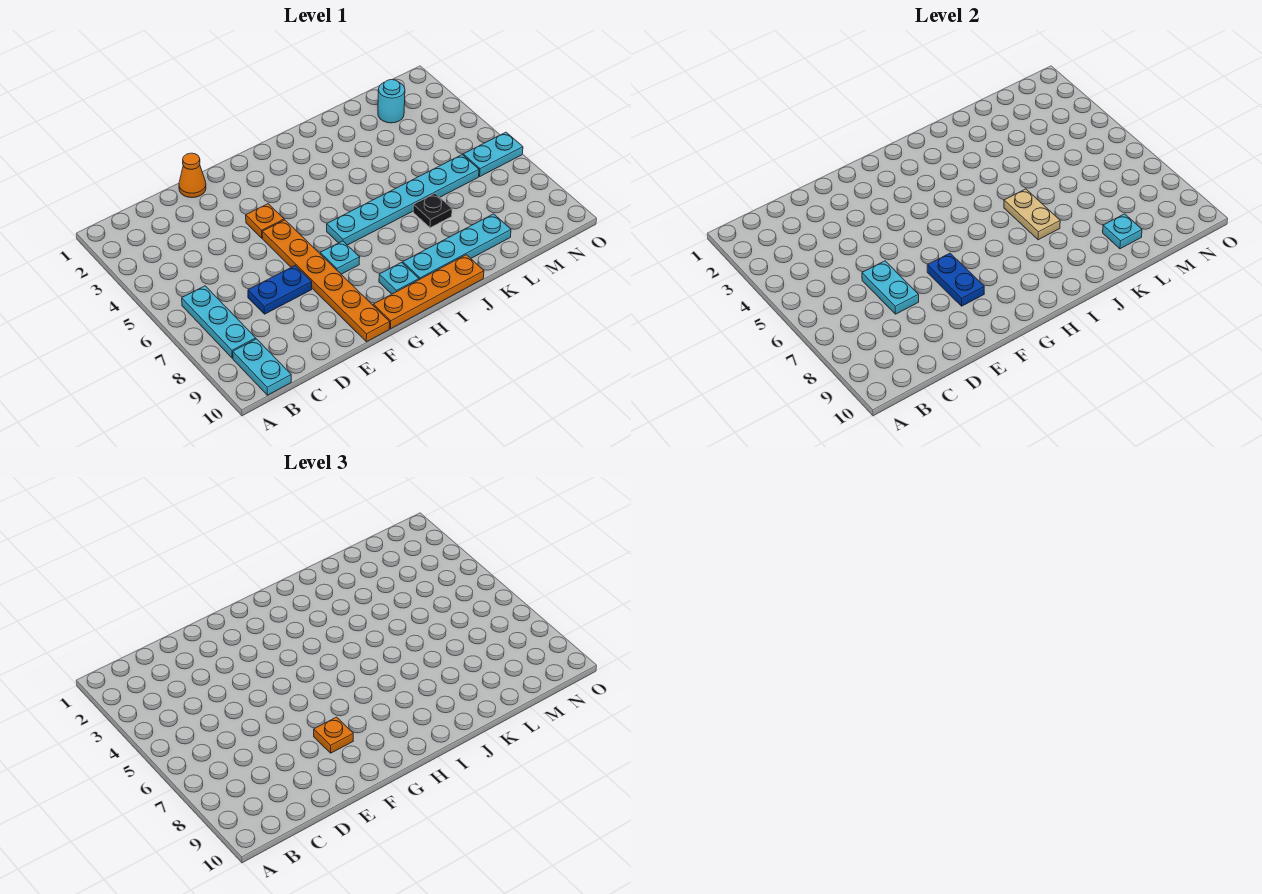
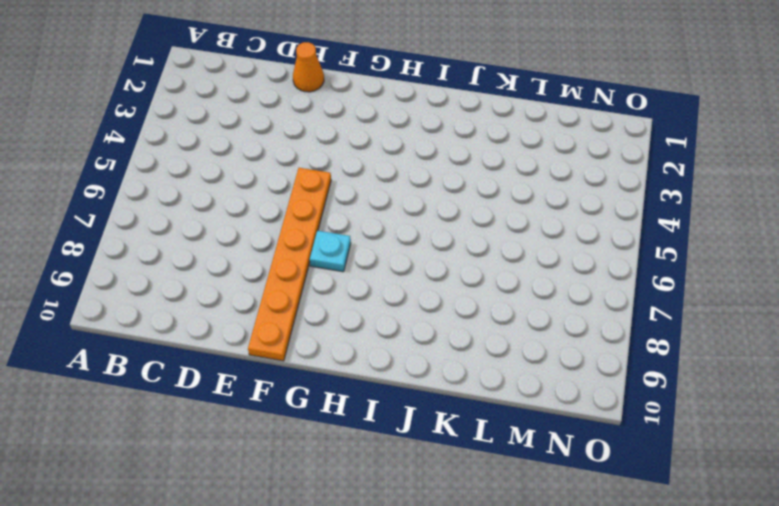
none -> cyan plate B6:B8 level 1
none -> cyan plate B9:B10 level 1
none -> blue plate D7:E7 level 1

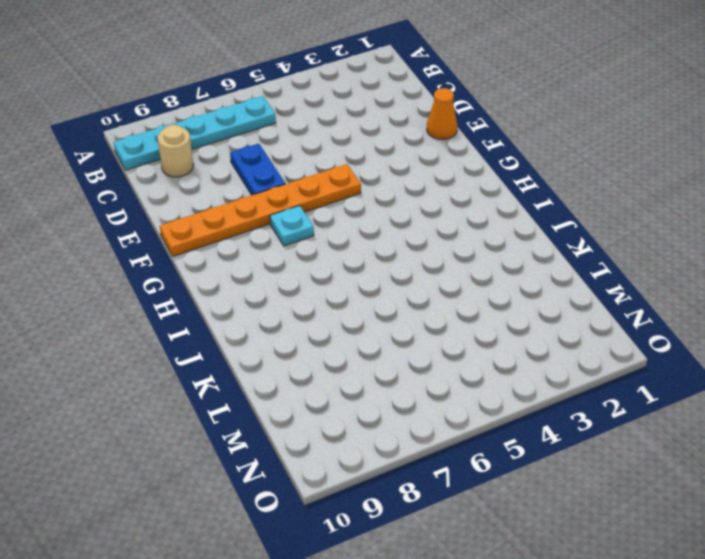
tan round brick C9 level 1 -> none
none -> orange plate F4 level 1
none -> orange plate G10:J10 level 1
none -> cyan plate H6:M6 level 1

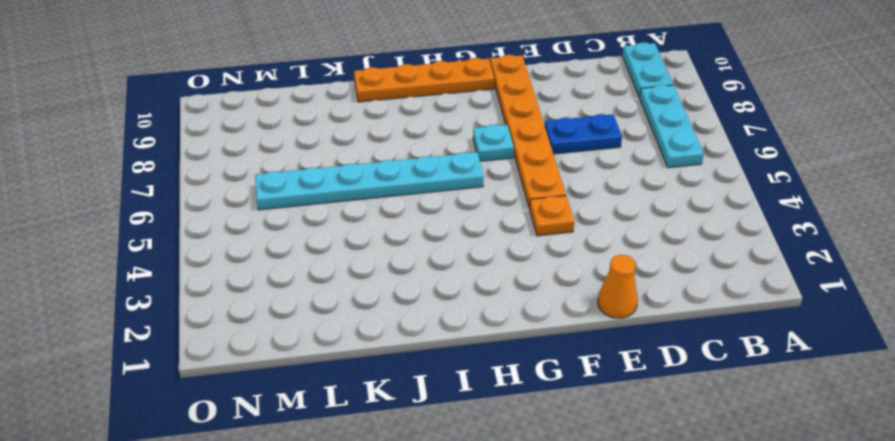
none -> cyan plate H9 level 1
none -> cyan plate I9:L9 level 1
none -> black plate K7 level 1

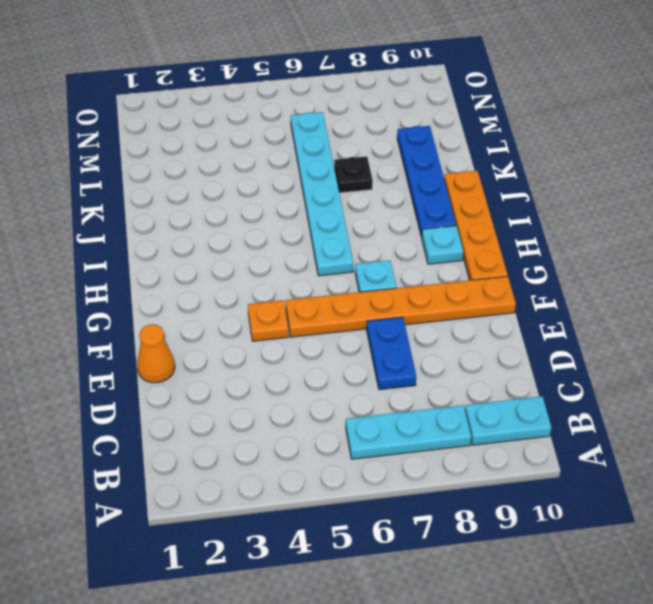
blue plate I9:L9 level 1 -> cyan plate I9:L9 level 1
none -> cyan round brick M2 level 1
none -> cyan plate N6:O6 level 1
none -> cyan plate D6:D7 level 2

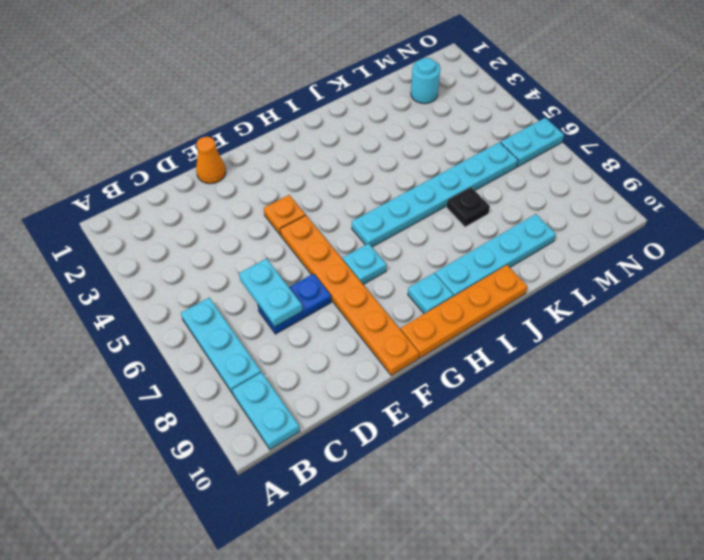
none -> blue plate F7:F8 level 2
none -> tan plate J6:J7 level 2
none -> cyan plate L9 level 2

